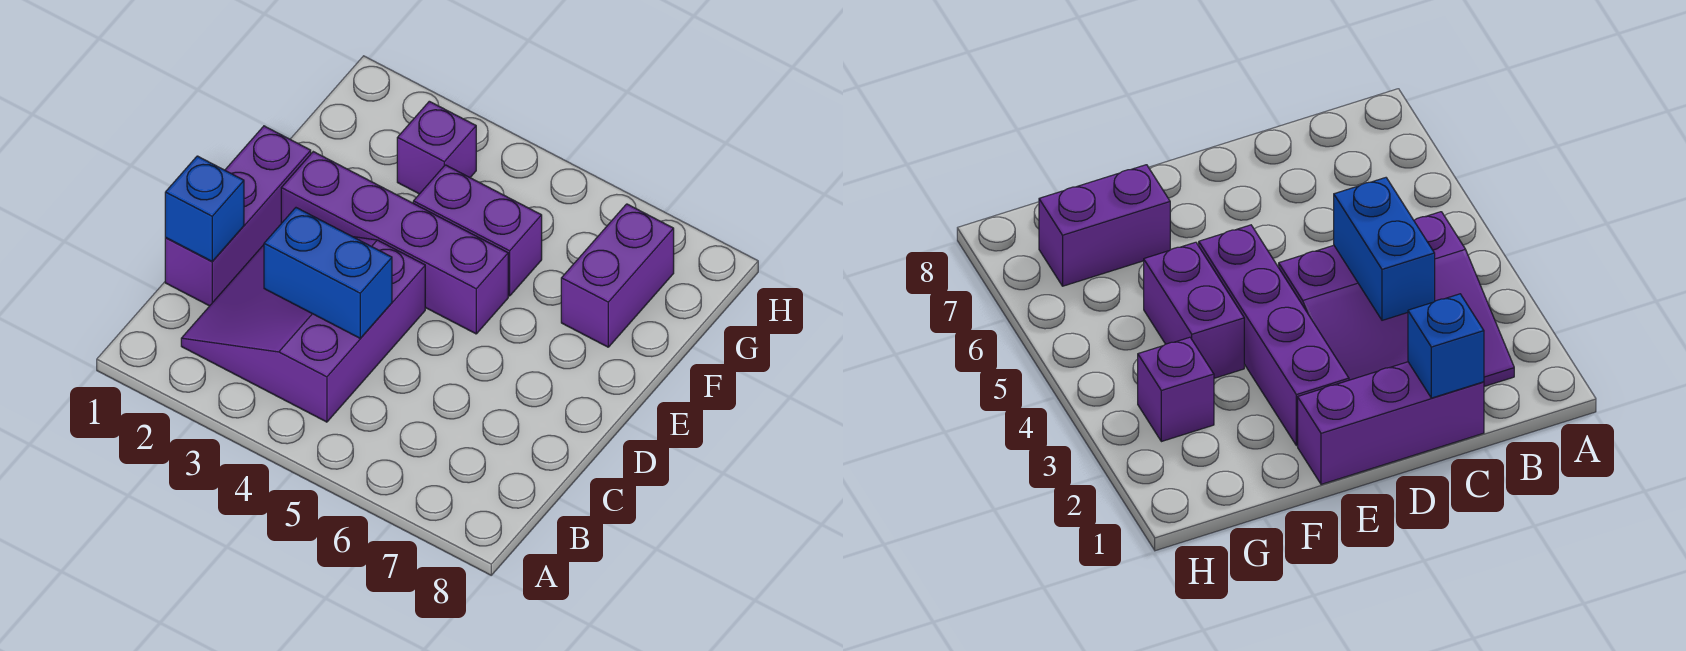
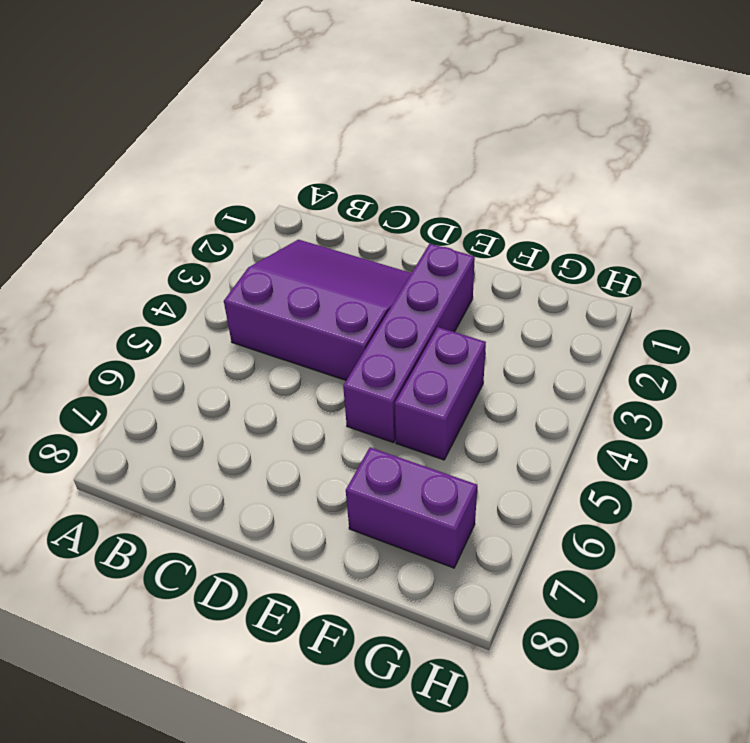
none -> purple brick C1:E1 level 1
none -> purple brick G3 level 1

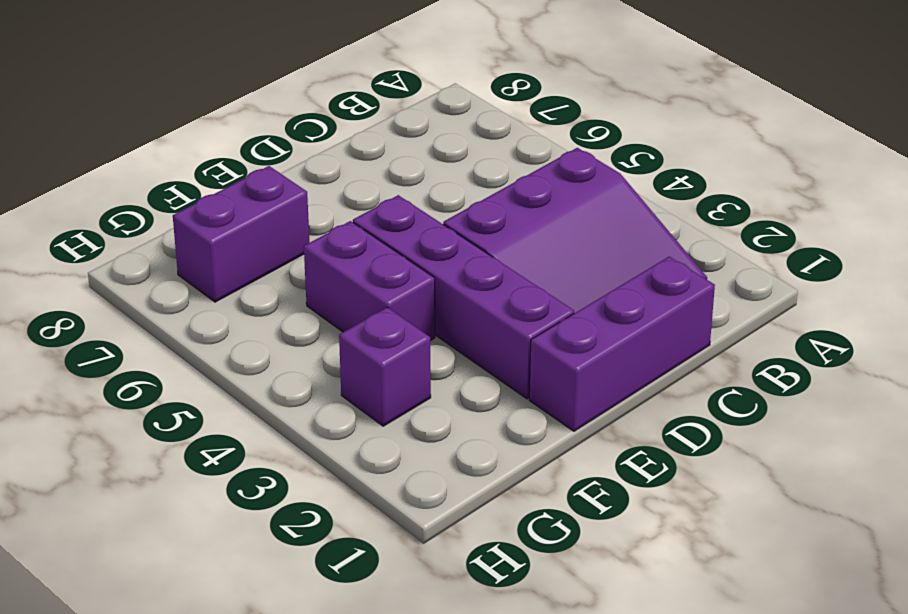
none -> blue brick C1 level 2
none -> blue brick C3:C4 level 2

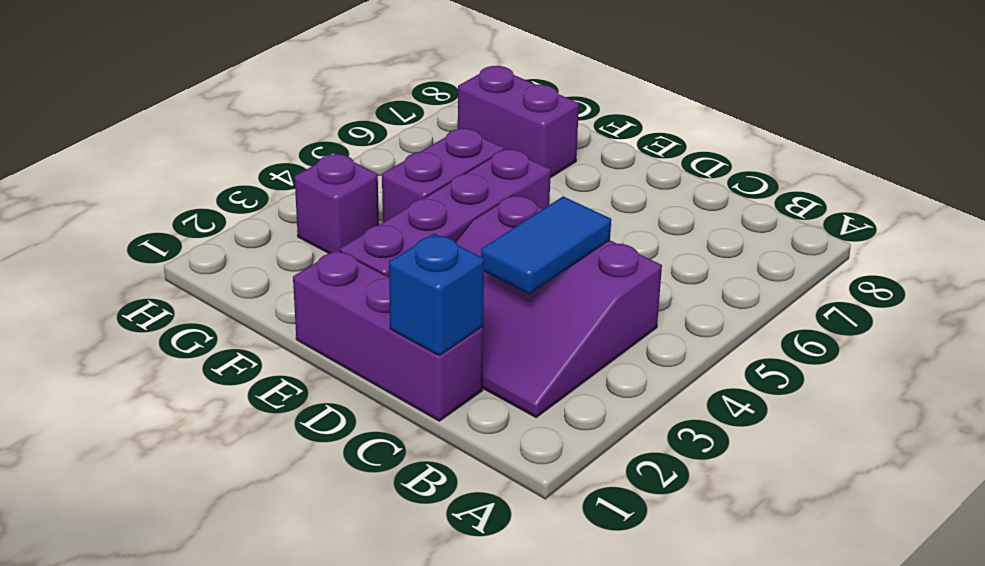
blue tile C3:C4 level 2 -> blue brick C3:C4 level 2

